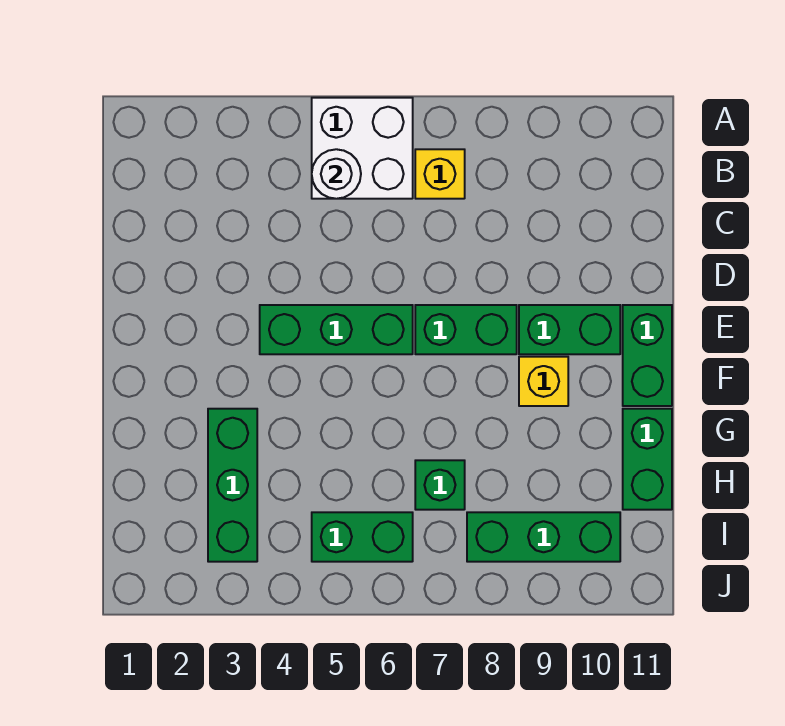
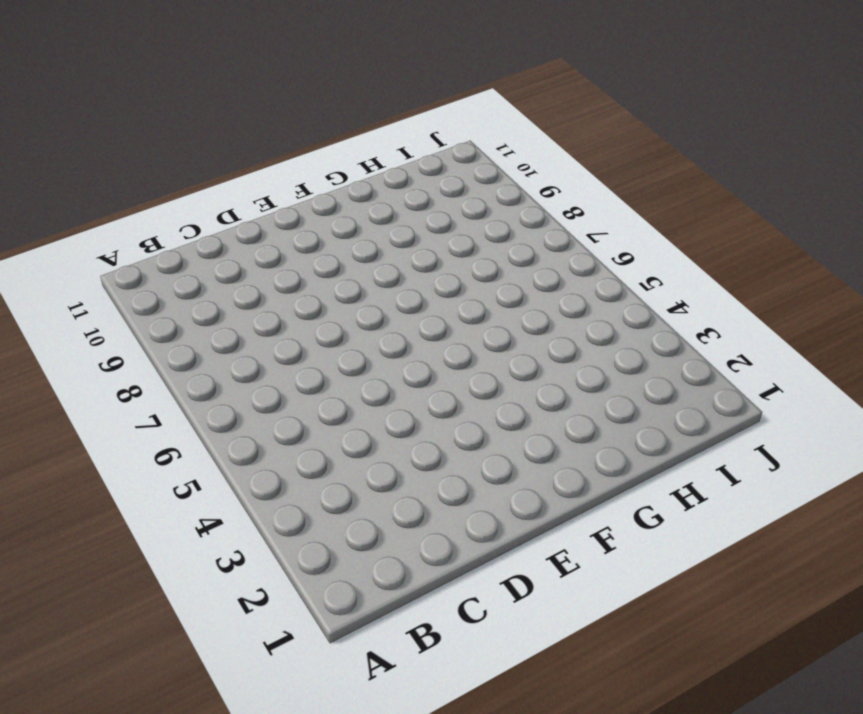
none -> white brick A5:B6 level 1
none -> yellow brick B7 level 1
none -> green brick E4:E6 level 1

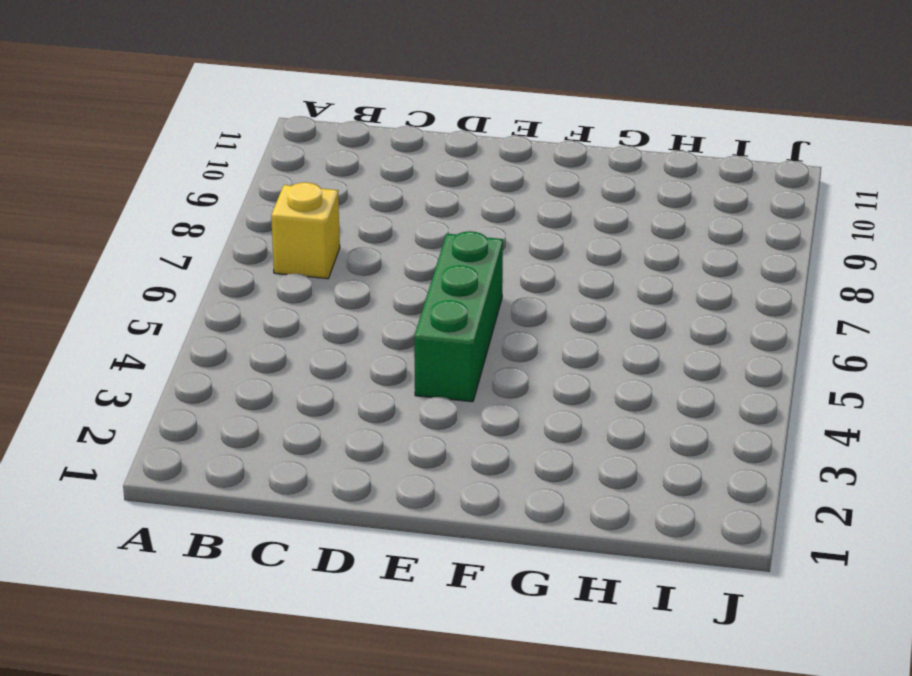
none -> white brick A5:B6 level 1
none -> green brick E7:E8 level 1
none -> green brick E9:E10 level 1

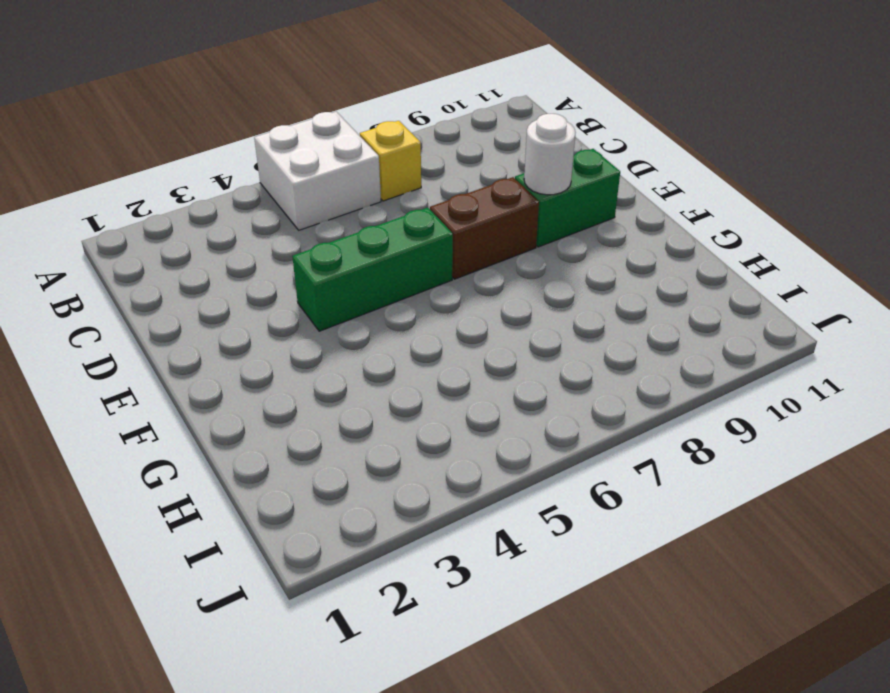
brown brick E7:E8 level 1 -> green brick E7:E8 level 1
white round brick E9 level 2 -> white round brick B5 level 2
none -> green brick E11:F11 level 1
none -> yellow brick F9 level 1
none -> green brick G3:I3 level 1

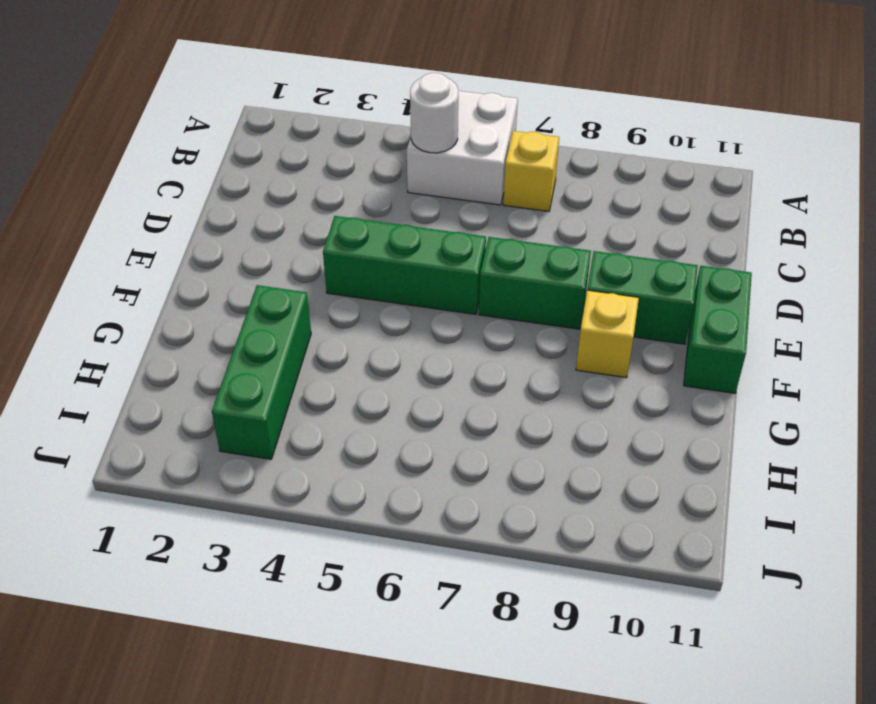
none -> green brick G11:H11 level 1
none -> green brick H7 level 1
none -> green brick I5:I6 level 1

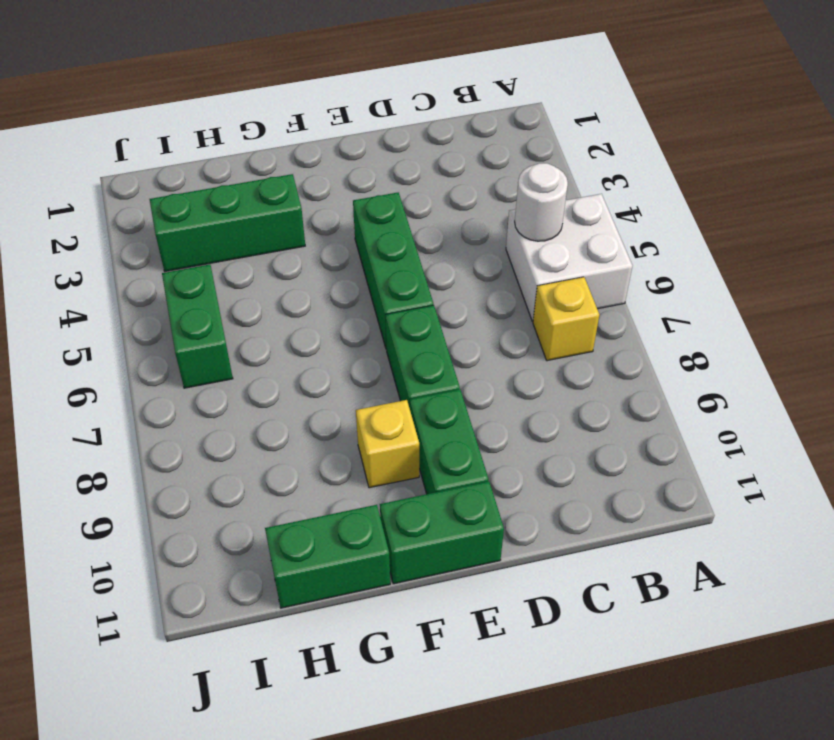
none -> green brick H7 level 1
none -> green brick I8:I10 level 1

